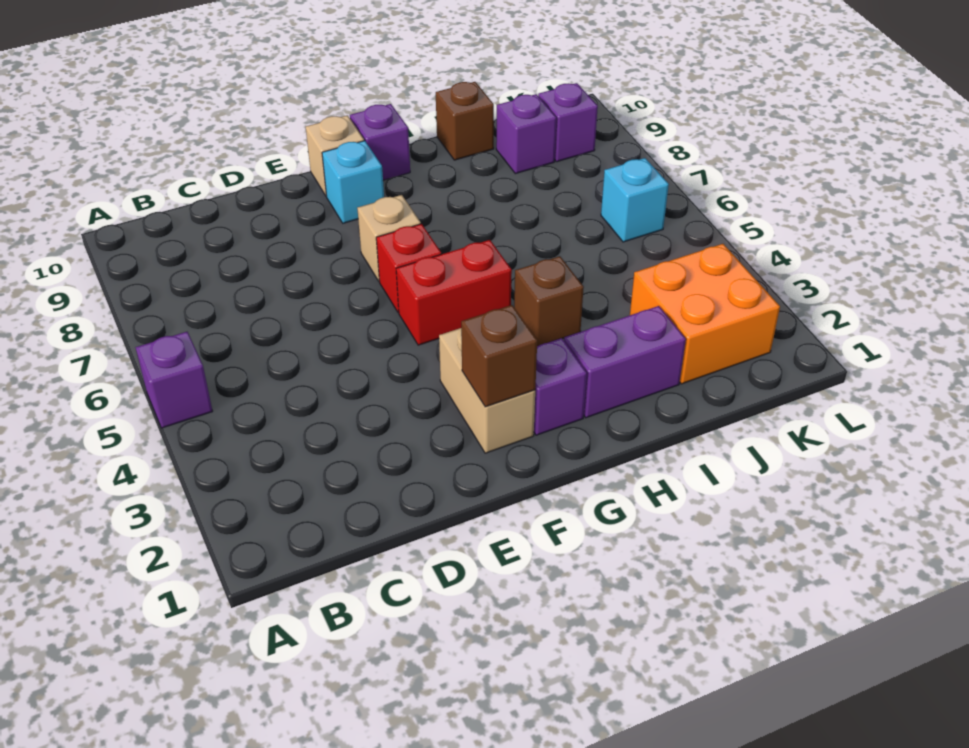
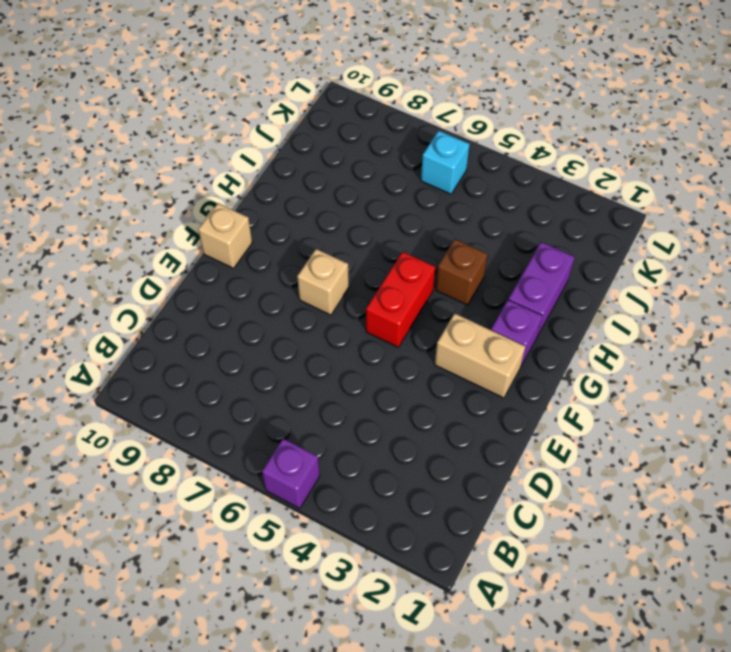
none -> red brick F6 level 1
none -> cyan brick F9 level 1
none -> purple brick G10 level 1

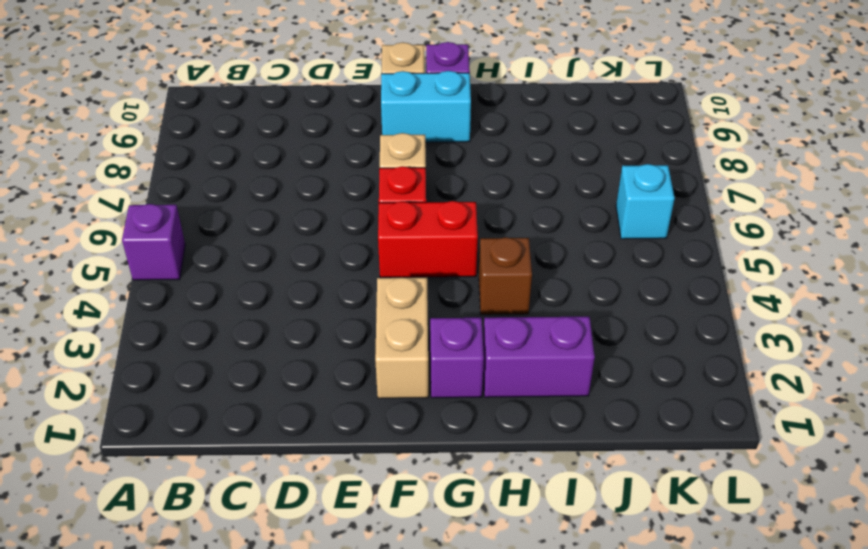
cyan brick F9:G9 level 1 -> cyan brick F9 level 1
none -> brown brick I10 level 1
none -> orange brick J2:K3 level 1
none -> purple brick J9 level 1

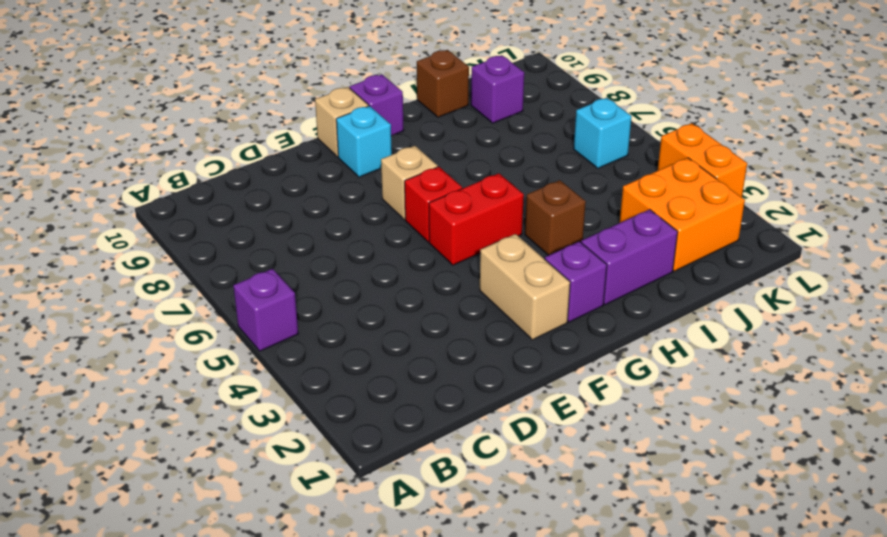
orange brick L3:L4 level 1 -> none
none -> purple brick K9 level 1
none -> brown brick F2 level 2

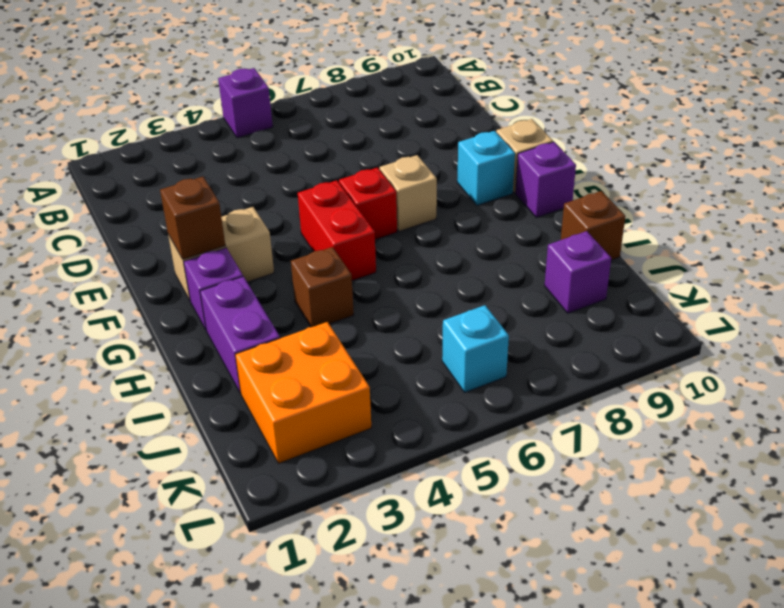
none -> purple brick K9 level 1

